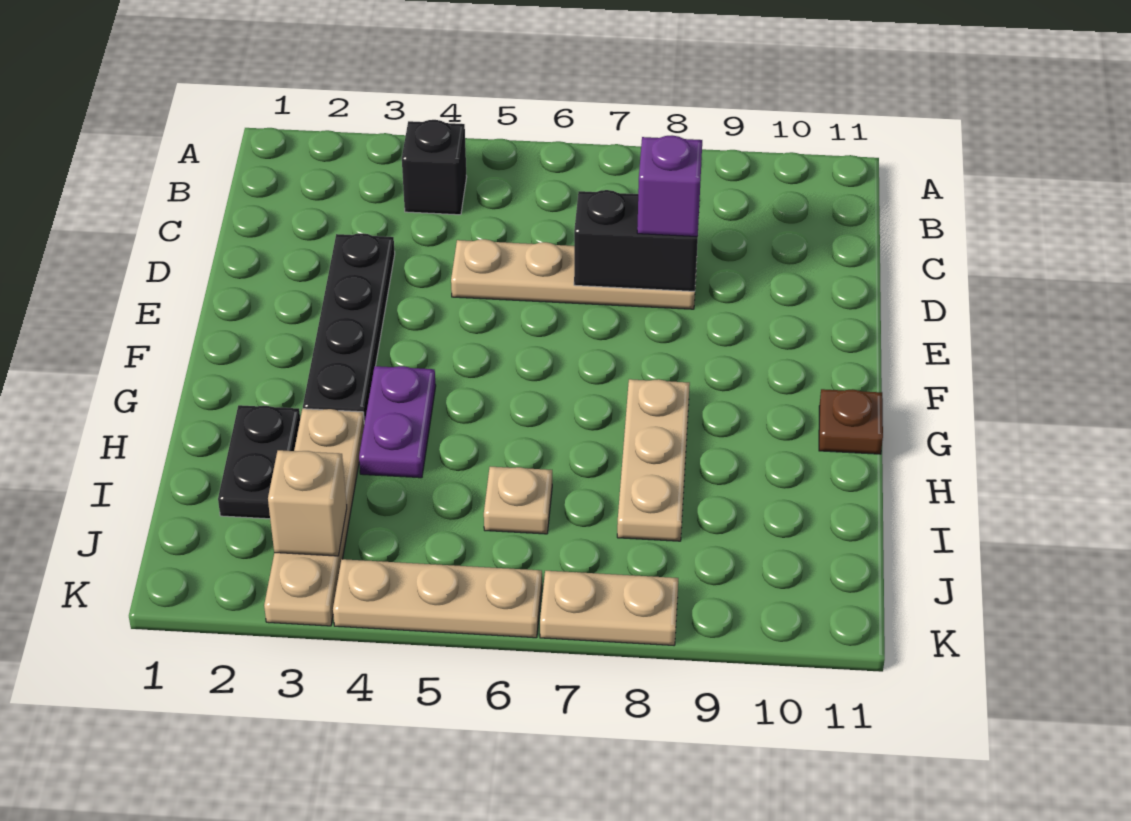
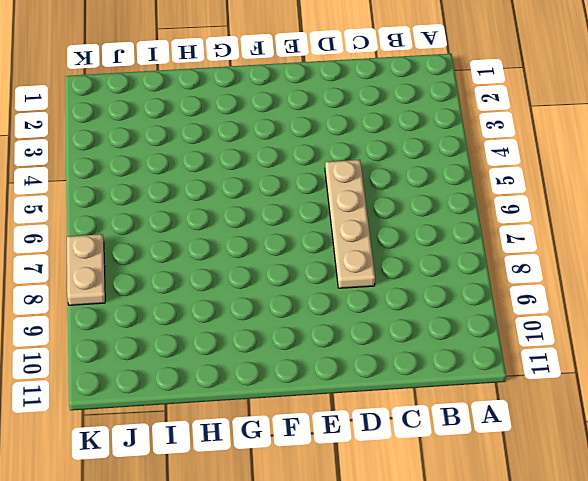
none -> black brick B4 level 1
none -> black plate D3:G3 level 1
none -> purple plate G4:H4 level 1

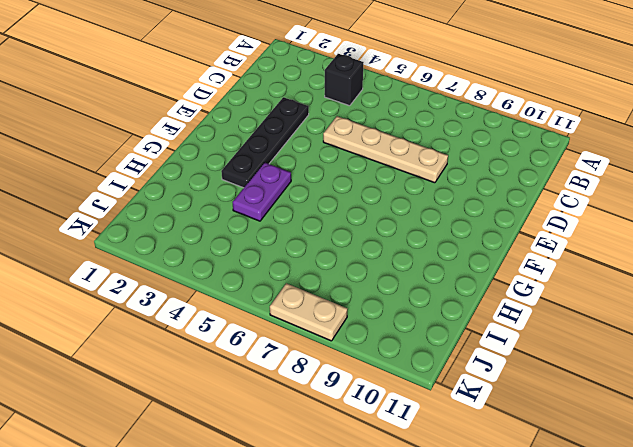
none -> tan plate G8:I8 level 1
none -> brown plate G11 level 1
none -> black plate H2:I2 level 1

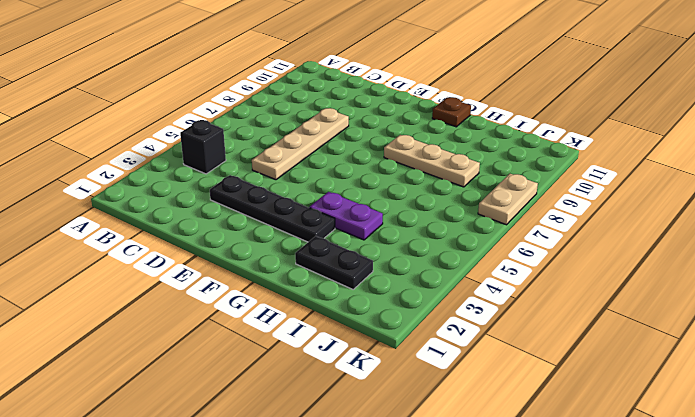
none -> tan plate H3:K3 level 1
none -> tan plate I6 level 1
none -> tan plate K4:K6 level 1

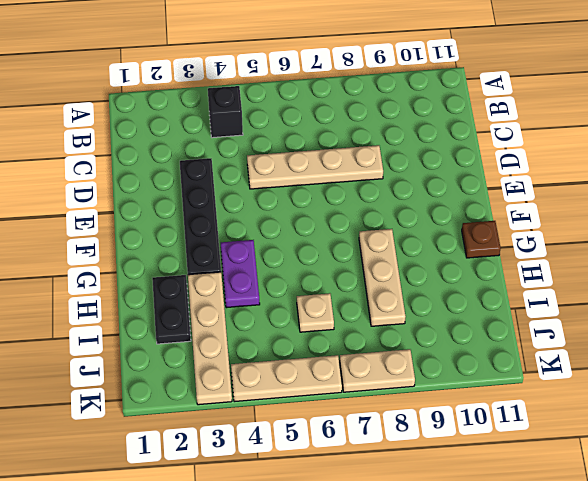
none -> black brick D7:D8 level 2
none -> tan brick J3 level 2
none -> purple brick D8 level 3

